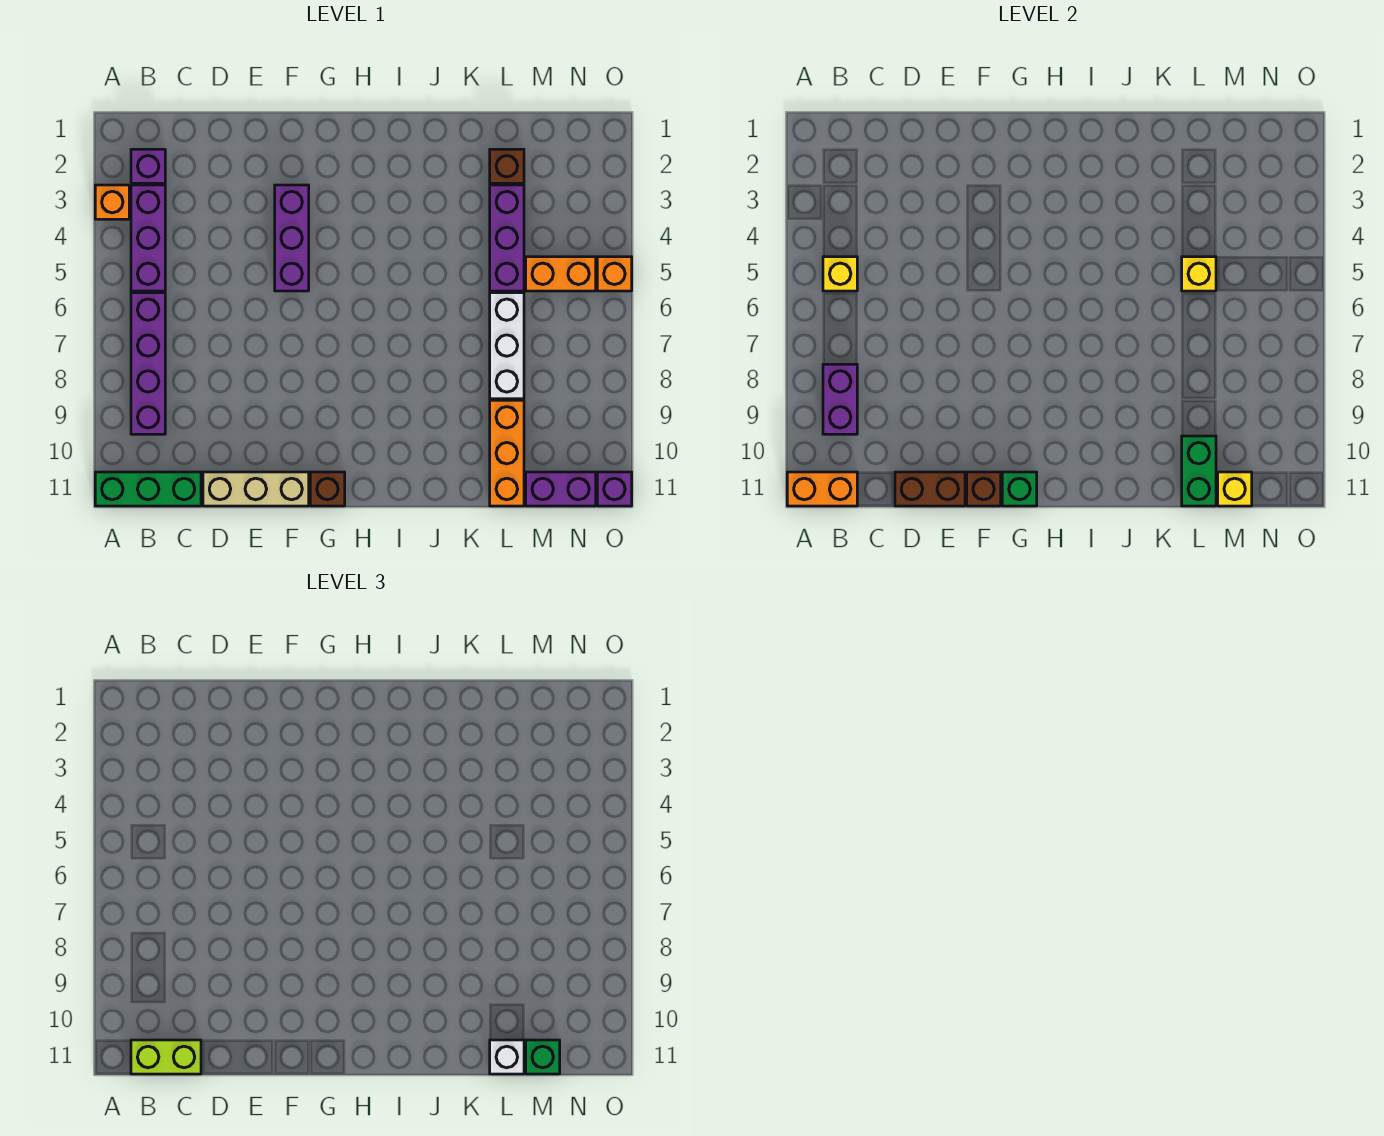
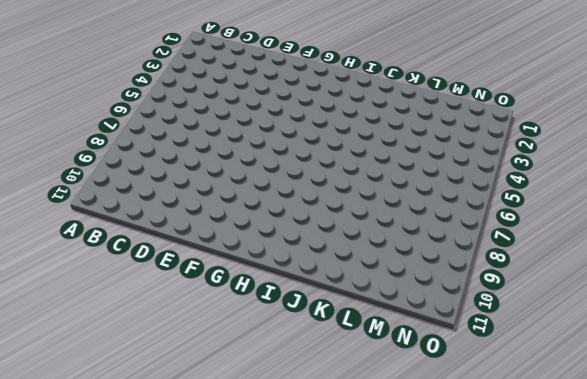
none -> orange brick A3 level 1
none -> green brick A11:C11 level 1
none -> purple brick B2 level 1

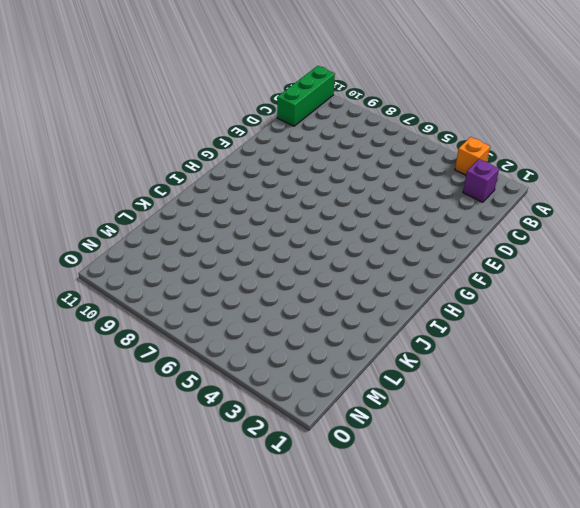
none -> purple brick B3:B5 level 1
none -> purple brick B6:B9 level 1
none -> tan brick D11:F11 level 1

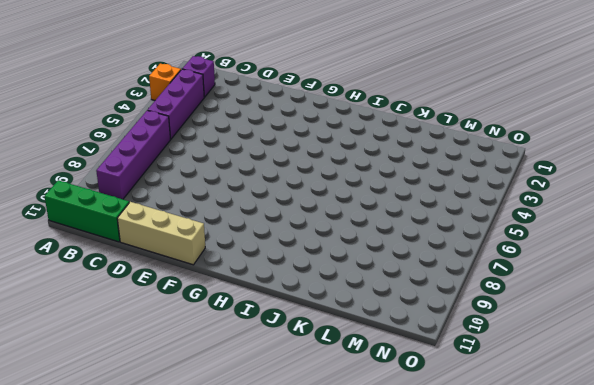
none -> purple brick F3:F5 level 1
none -> brown brick G11 level 1
none -> brown brick L2 level 1

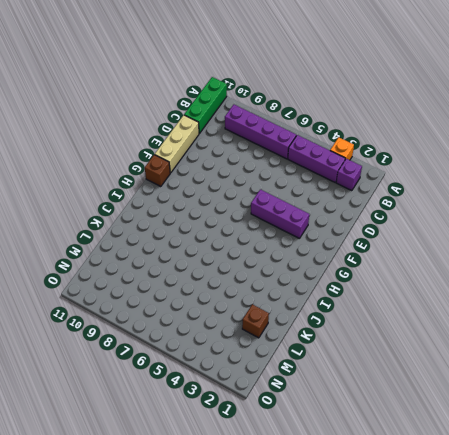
none -> purple brick L3:L5 level 1
none -> white brick L6:L8 level 1
none -> orange brick L9:L11 level 1

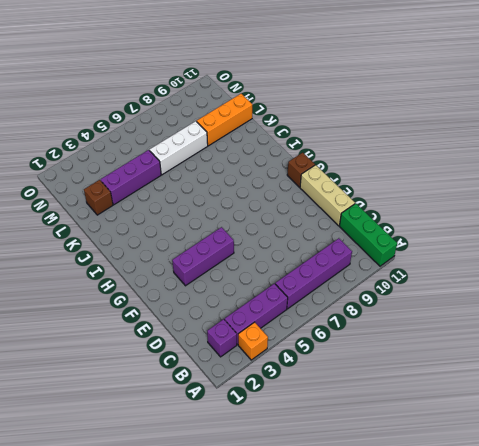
none -> orange brick M5:N5 level 1
none -> purple brick M11:N11 level 1
none -> orange brick O5 level 1

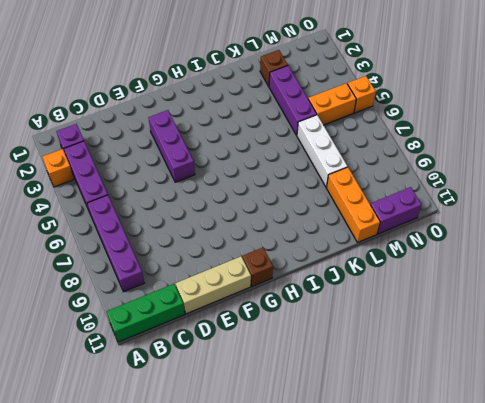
none -> purple brick O11 level 1
none -> orange brick A11:B11 level 2
none -> yellow brick B5 level 2

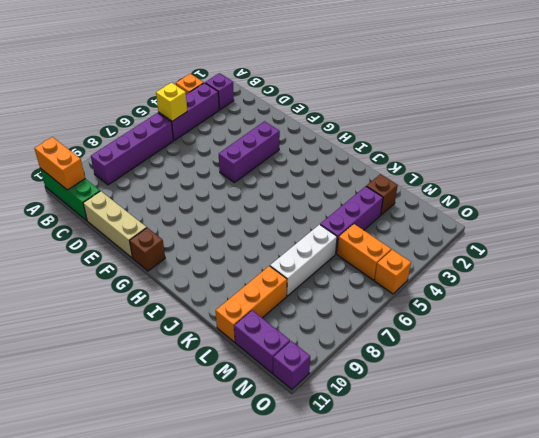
none -> purple brick B8:B9 level 2
none -> brown brick D11:E11 level 2
none -> brown brick F11 level 2

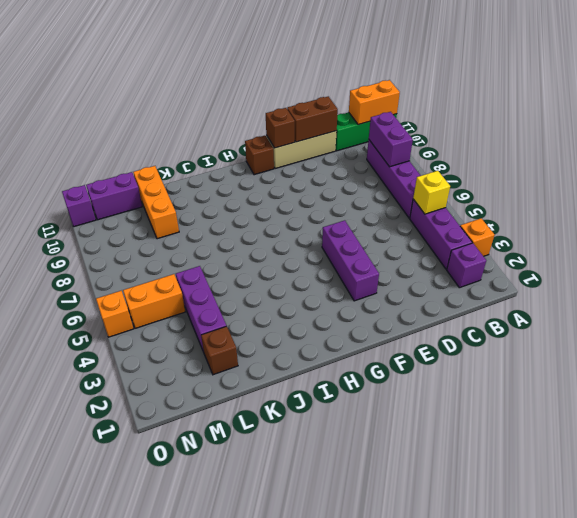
none -> white brick L6:L8 level 1
none -> green brick G11 level 2
none -> yellow brick L5 level 2

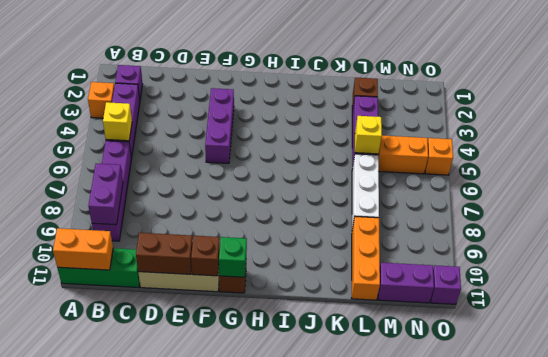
none -> green brick L10:L11 level 2
none -> yellow brick M11 level 2
none -> lime brick B11:C11 level 3

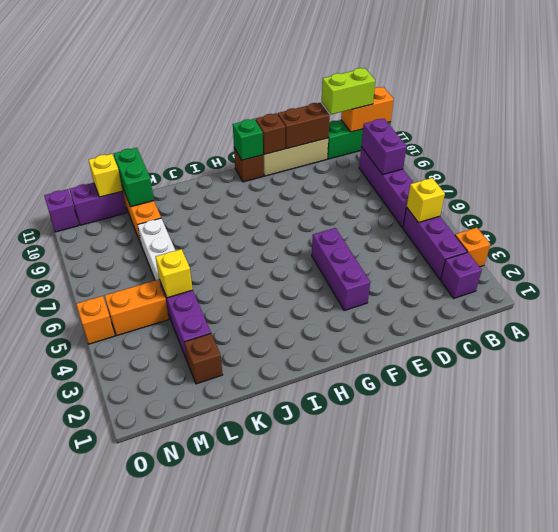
none -> white brick L11 level 3
none -> green brick M11 level 3

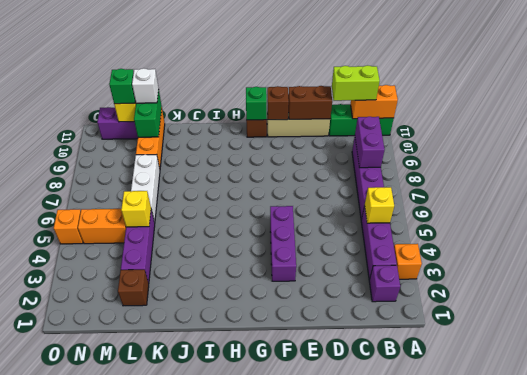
none -> purple brick O11 level 1

